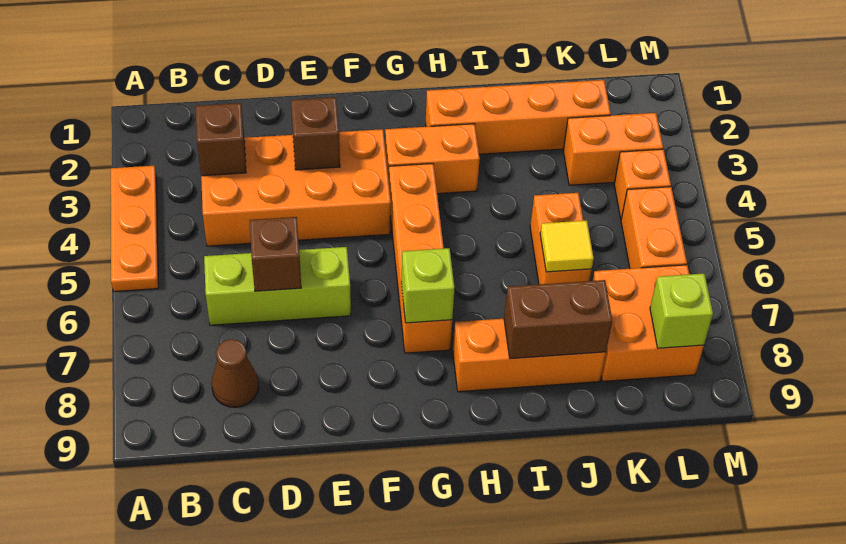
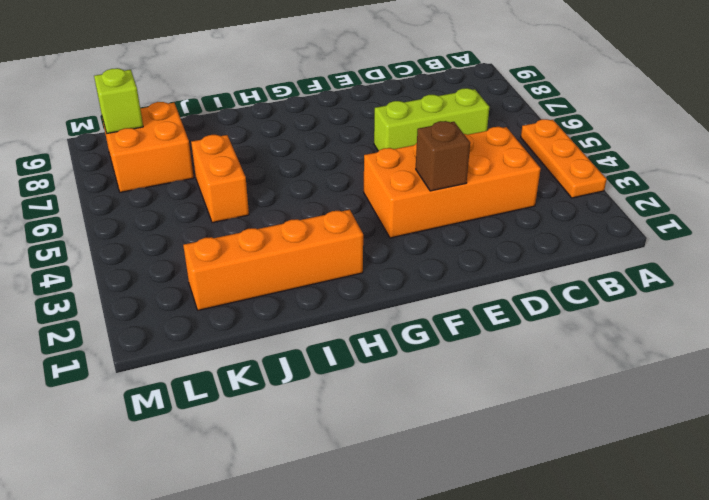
none -> brown cone C8 level 1
none -> orange brick G3:H3 level 1
none -> orange brick G4:G7 level 1

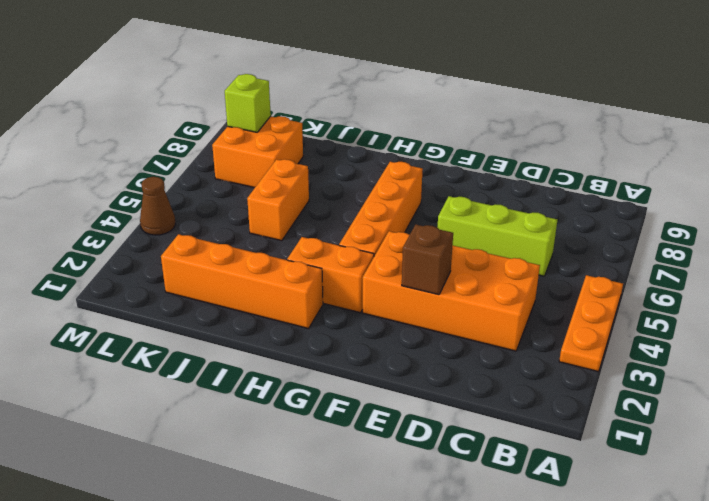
brown cone M4 level 1 -> brown cone C8 level 1
none -> orange brick H8:J8 level 1
none -> orange brick K3:L3 level 1
none -> orange brick L4 level 1

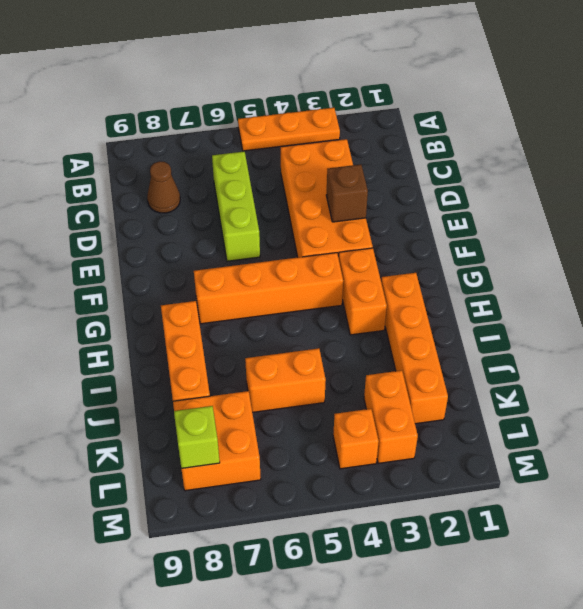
none -> orange brick L5:L6 level 1
none -> brown brick C3 level 2
none -> brown brick D6 level 2

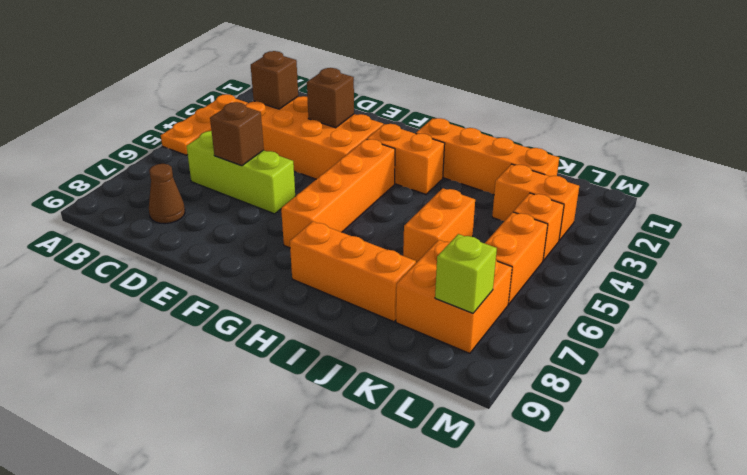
none -> lime brick G7 level 2
none -> brown brick I8:J8 level 2
none -> yellow tile J6 level 2

